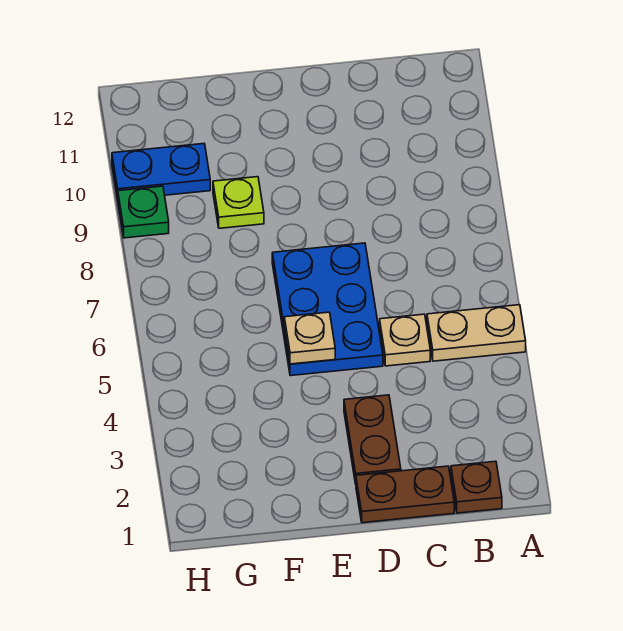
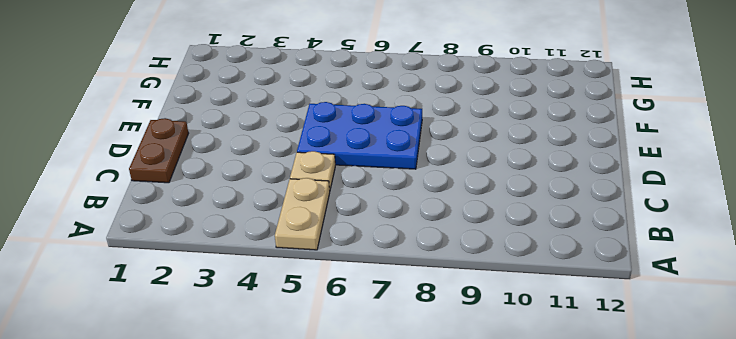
none -> brown plate B1 level 1
none -> brown plate D2:D3 level 1

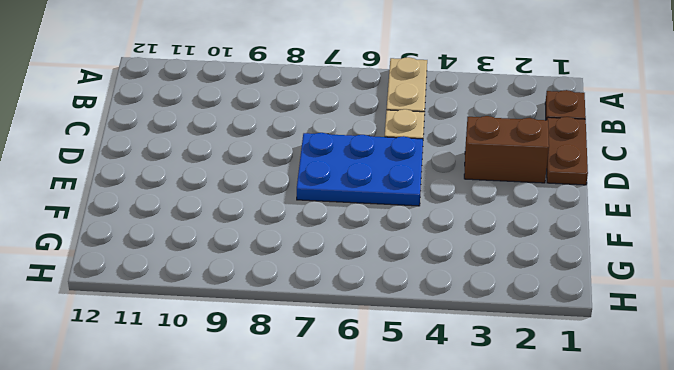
brown brick D2:D3 level 1 -> brown plate D2:D3 level 1
none -> lime plate F9 level 1
none -> blue plate G10:H10 level 1

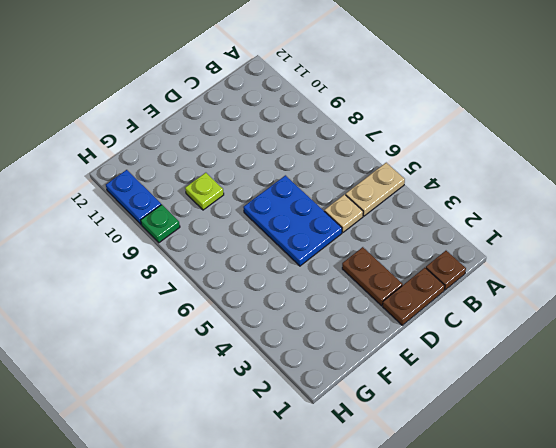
blue plate H10:H11 level 1 -> blue plate G10:H10 level 1
none -> tan plate E5 level 2

